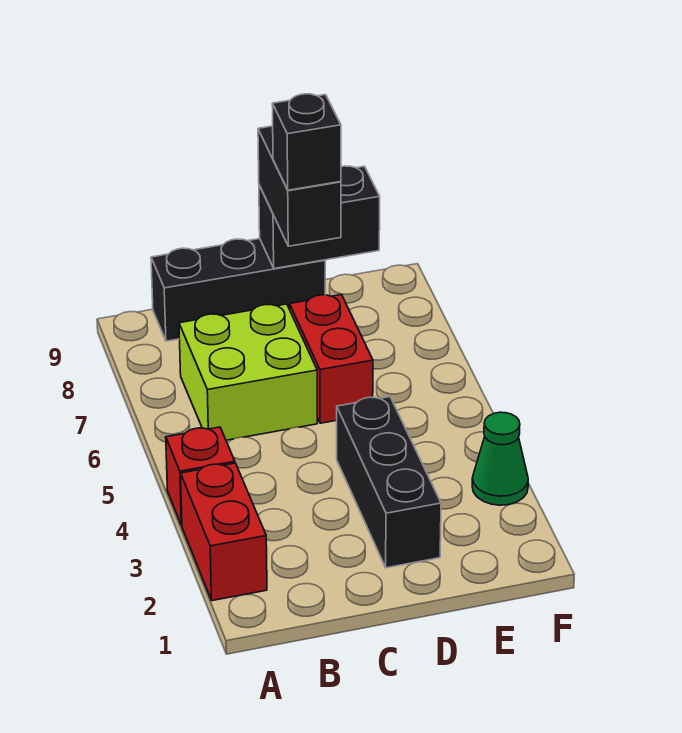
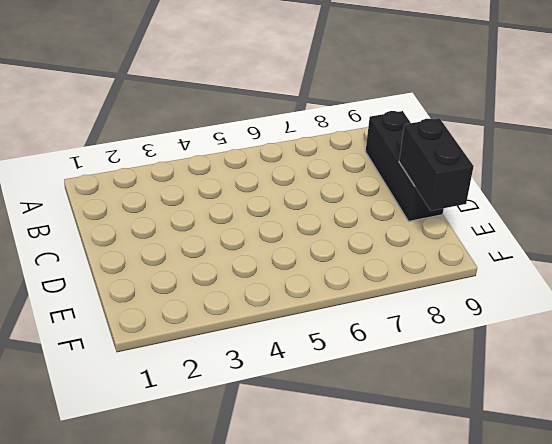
none -> red brick A2:A3 level 1
none -> red brick A4 level 1

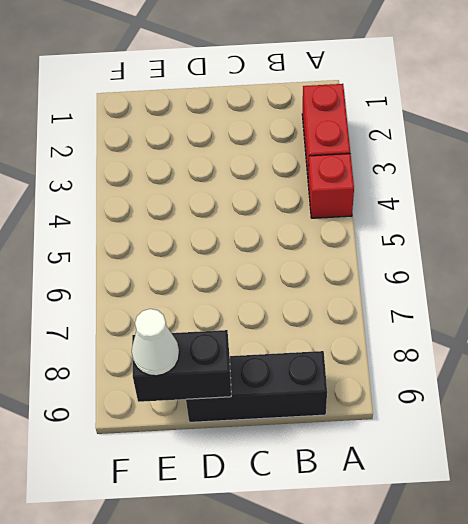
white cone E9 level 3 -> none
none -> lime brick B6:C7 level 1
none -> black brick D2:D4 level 1

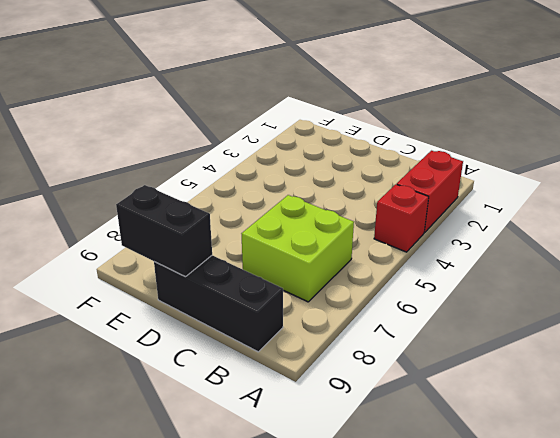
none -> black brick D2:D4 level 1
none -> red brick D6:D7 level 1

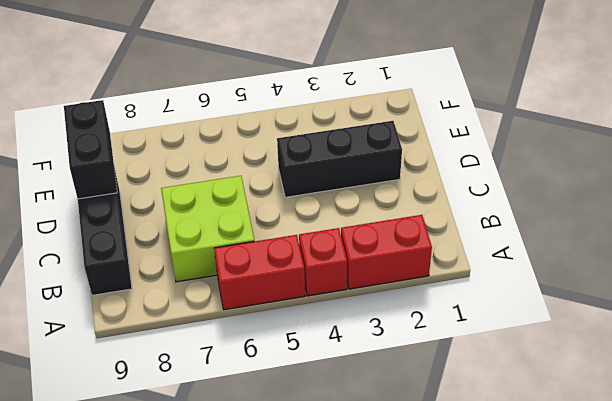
red brick A5:A6 level 1 -> red brick D6:D7 level 1
none -> green cone F3 level 1
none -> black brick D8:D9 level 3

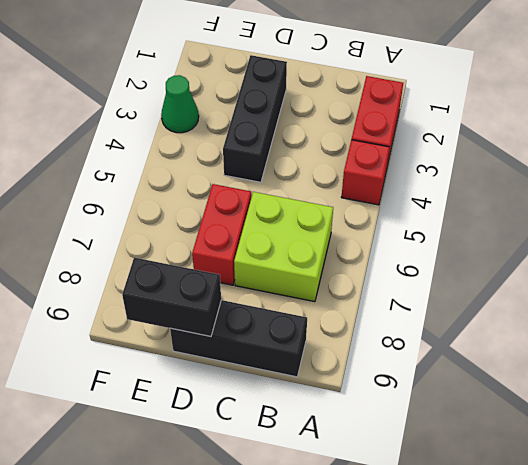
none -> black brick D8:D9 level 3
none -> black brick D8 level 4

